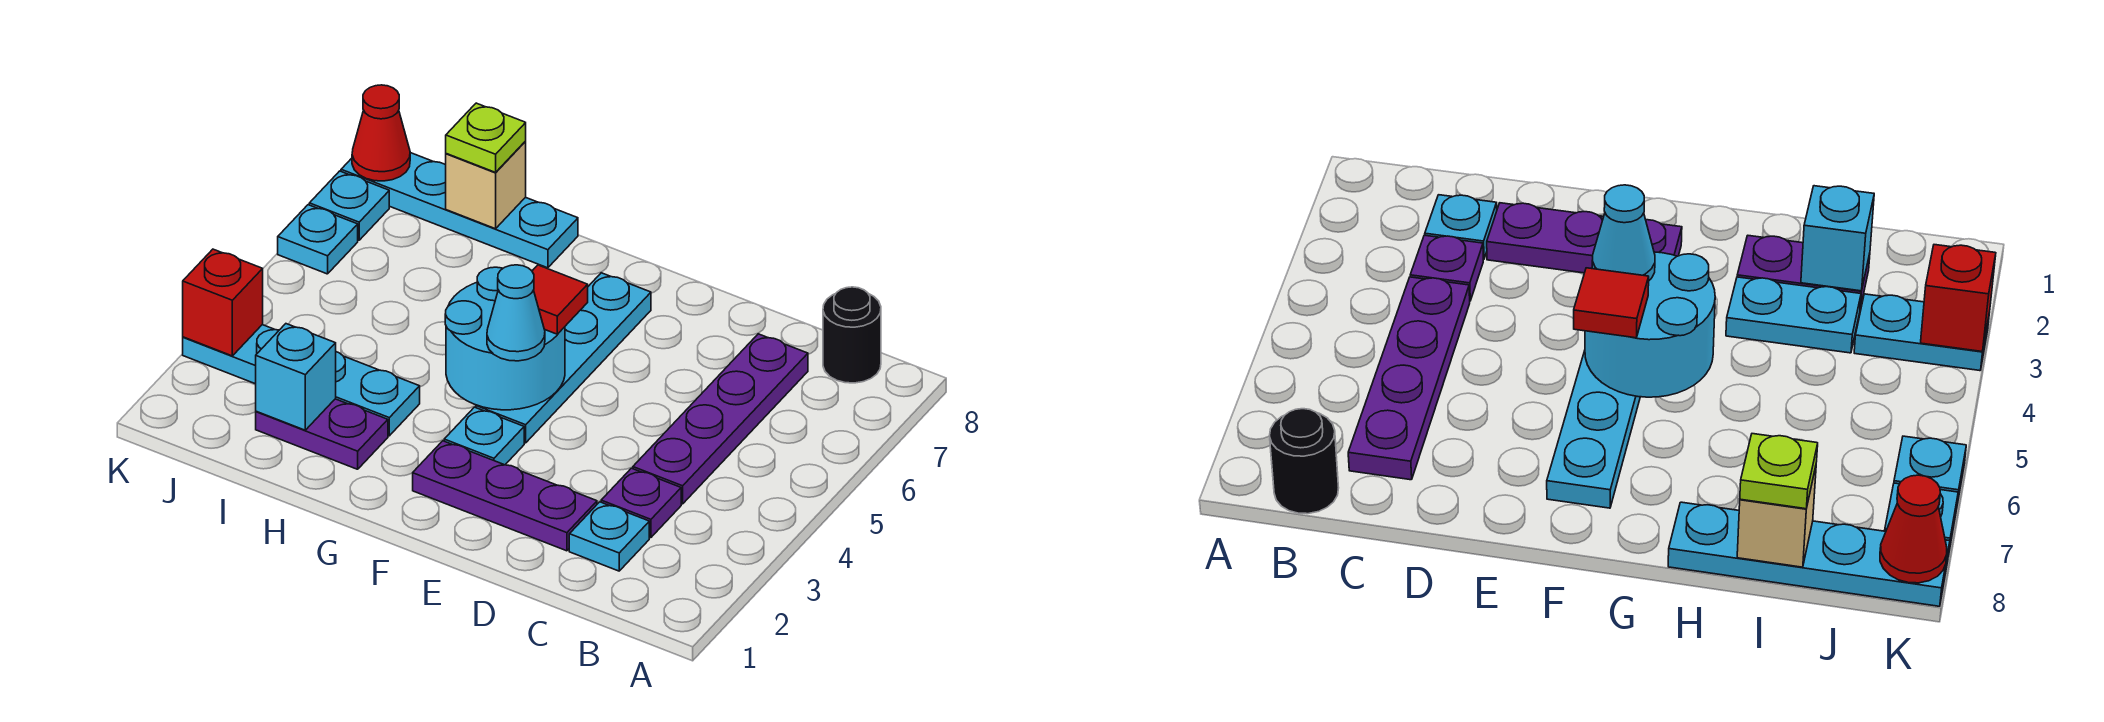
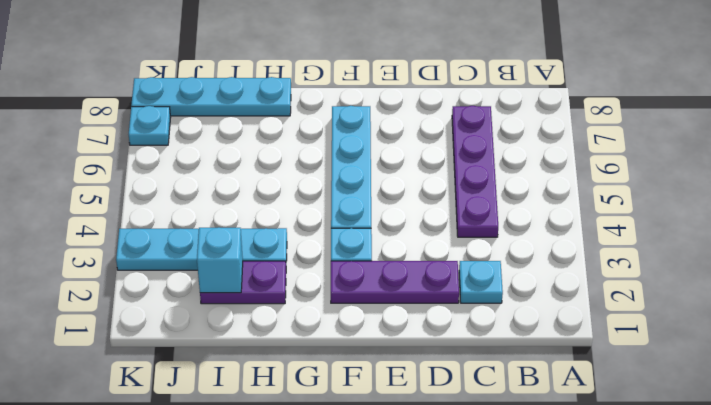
none -> black round brick B8 level 1
none -> purple plate C3 level 1
none -> cyan plate K6 level 1

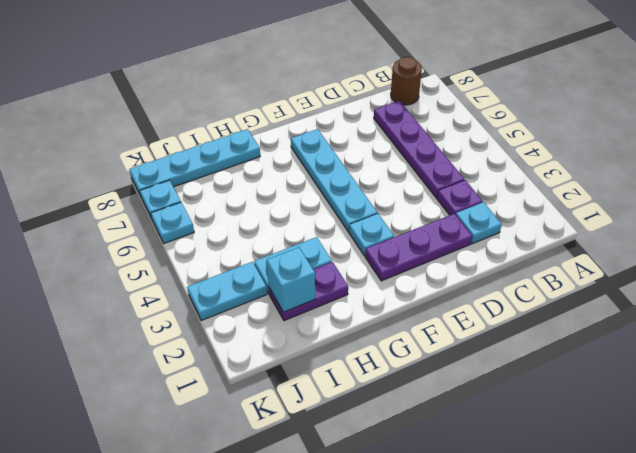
brown round brick B8 level 1 -> black round brick B8 level 1
none -> cyan round brick F4:G5 level 2
none -> tan brick I8 level 2
none -> red brick K3 level 2

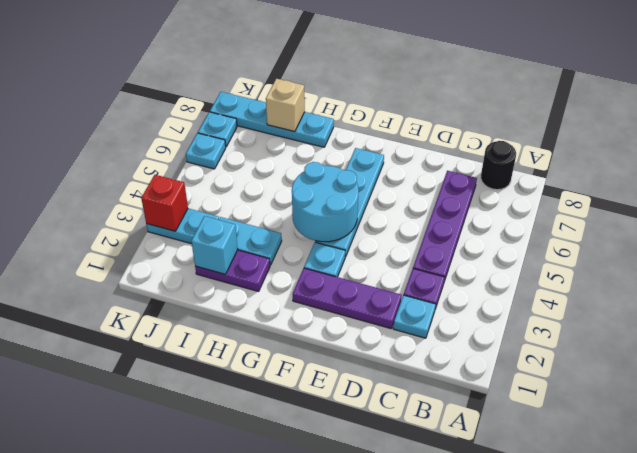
none -> red cone K8 level 2
none -> cyan cone F4 level 3
none -> red tile F5 level 3

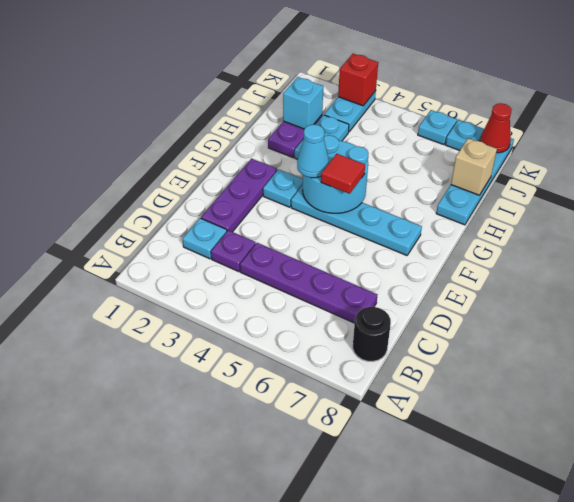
none -> lime plate I8 level 3

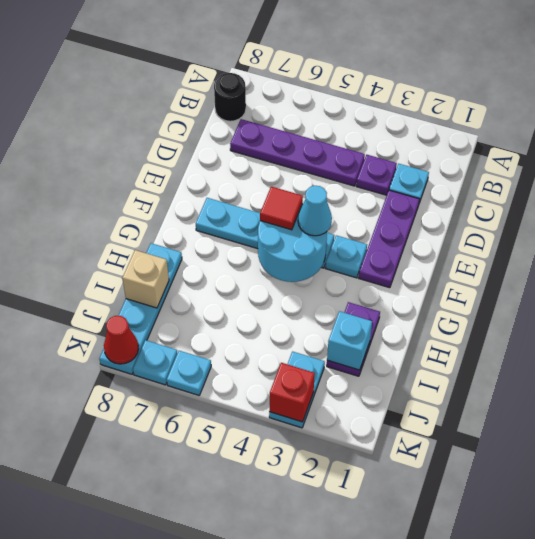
none -> cyan plate H3:I3 level 1
none -> lime plate I8 level 3

